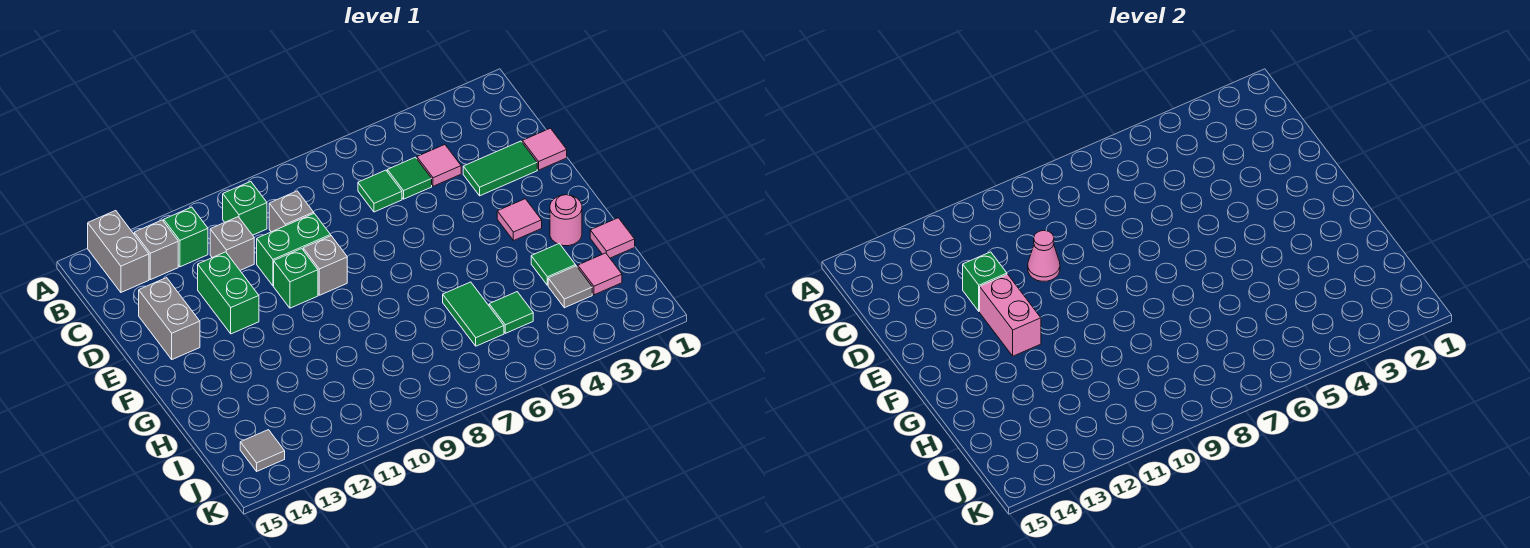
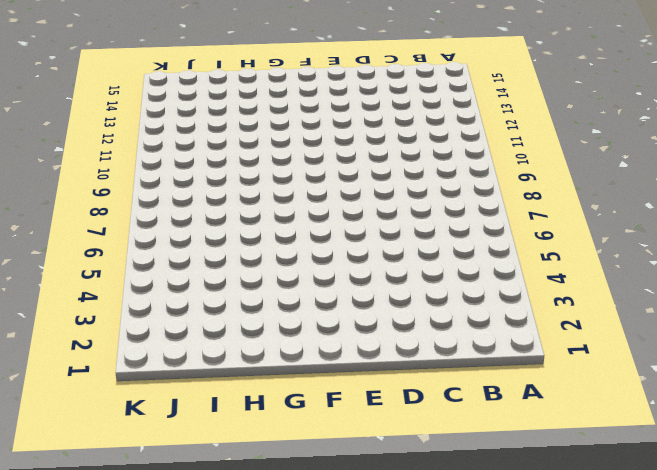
none -> grey brick A14:B14 level 1
none -> green brick B10 level 1
none -> green brick B12 level 1

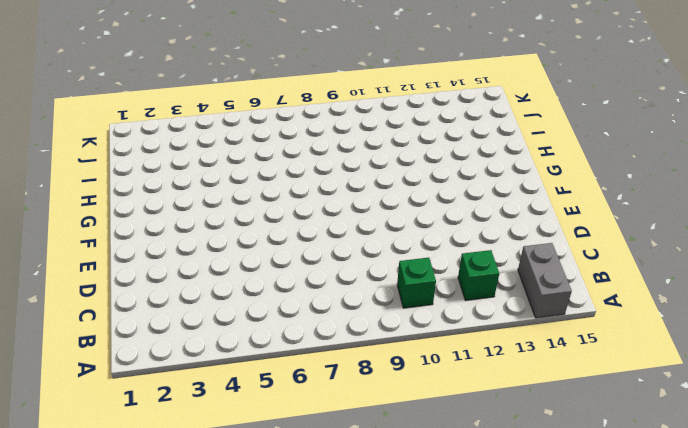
none -> grey brick B13 level 1
none -> pink tile C4 level 1
none -> green tile C5 level 1

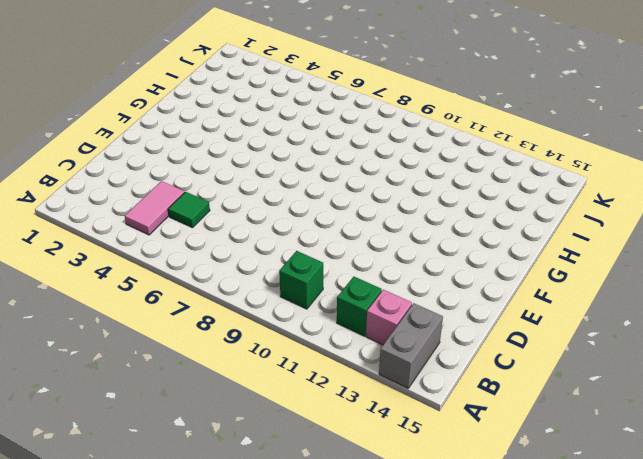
pink tile B4:C4 level 1 -> pink tile C4 level 1
pink brick B13 level 1 -> grey brick B13 level 1
none -> green tile C6 level 1
none -> grey brick C9 level 1
none -> grey brick C11 level 1

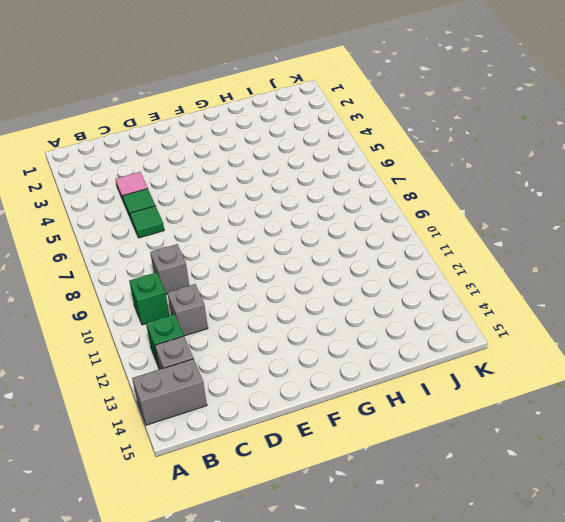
none -> pink tile D1 level 1
none -> green tile D2:D3 level 1
none -> green brick D9:D10 level 1

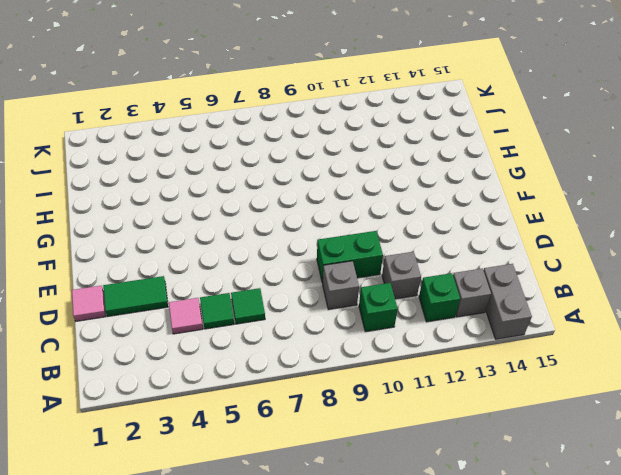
none -> green brick D12:E12 level 1
none -> grey brick D14:E14 level 1
none -> grey brick E9 level 1

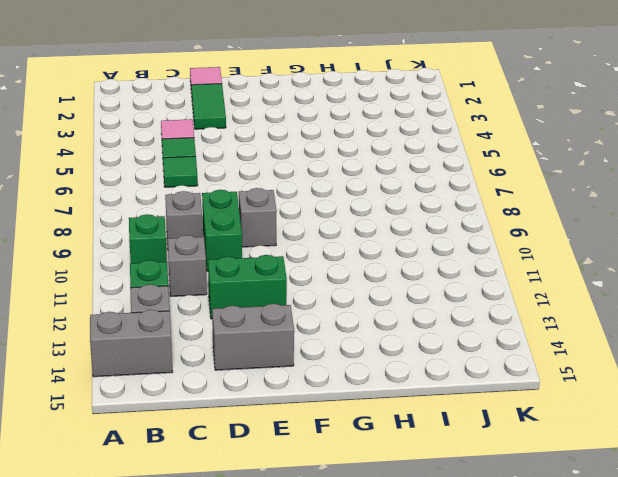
none -> green brick E10 level 1
none -> pink tile F3 level 1
none -> pink round brick G2 level 1

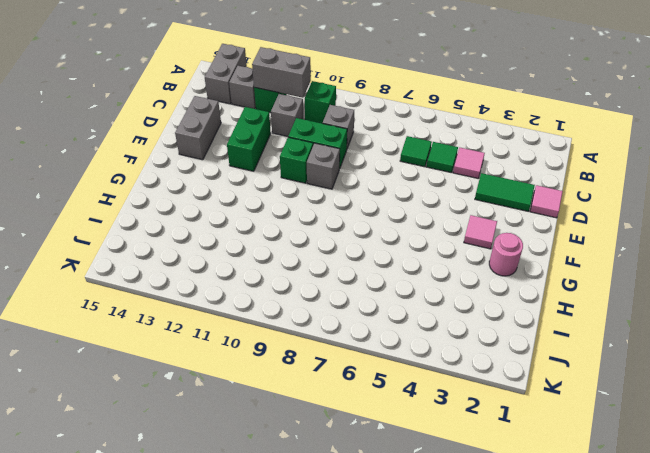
grey brick B11:B12 level 2 -> none
none -> pink tile H1 level 1
none -> green tile H3 level 1
none -> green tile H6:I6 level 1

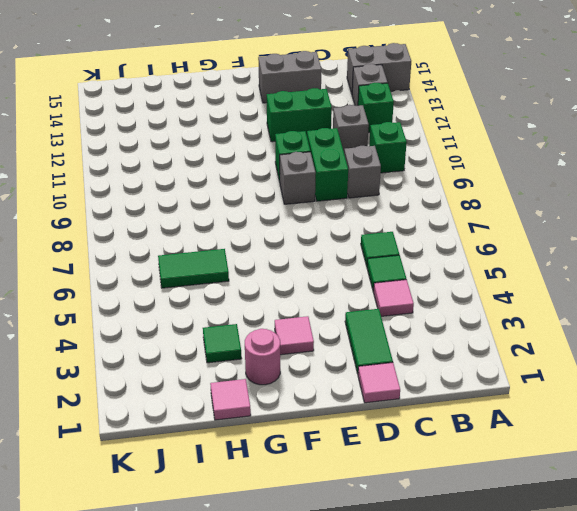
none -> pink tile I2 level 1
none -> grey tile I3 level 1
none -> green tile I5 level 1

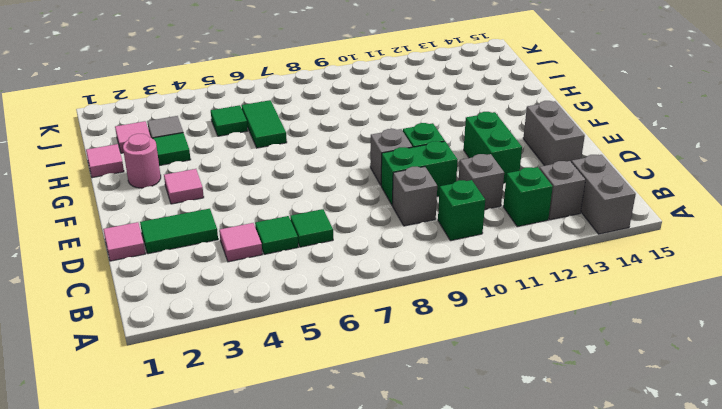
none -> grey tile J14 level 1
none -> pink cone D10 level 2
none -> green brick D12 level 2

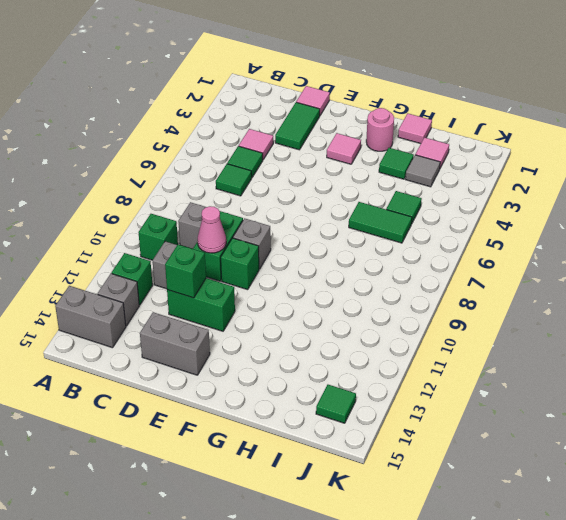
green tile J14 level 1 -> grey tile J14 level 1
none -> pink brick E12:F12 level 2

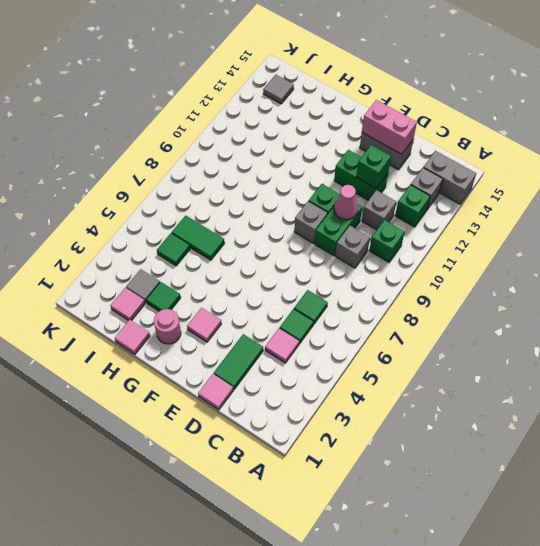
pink brick D14:E14 level 2 -> pink brick E12:F12 level 2

